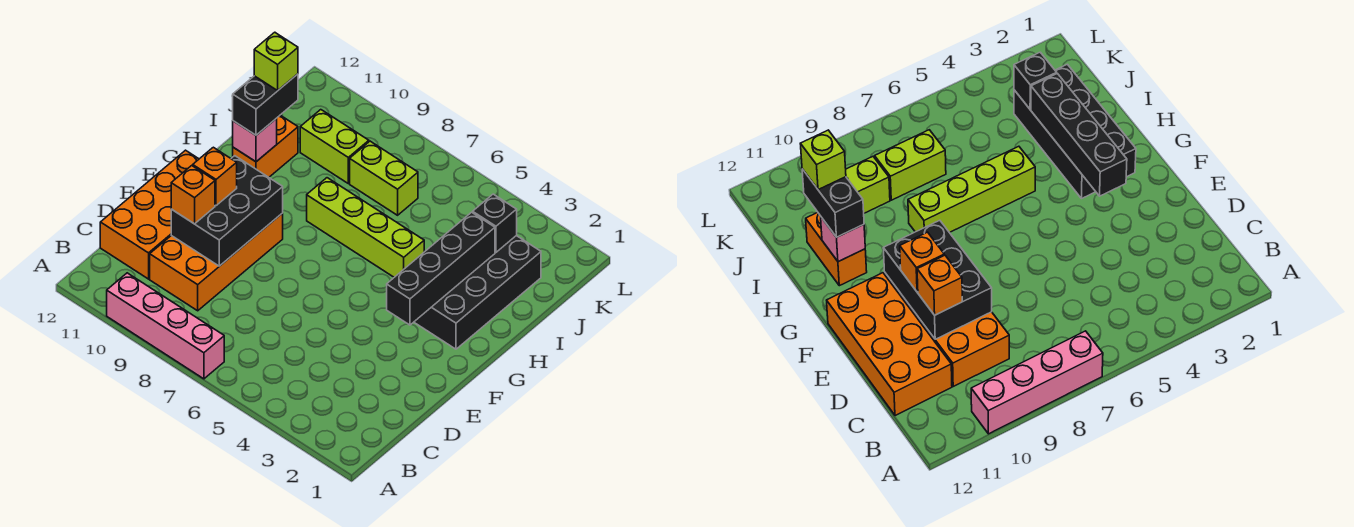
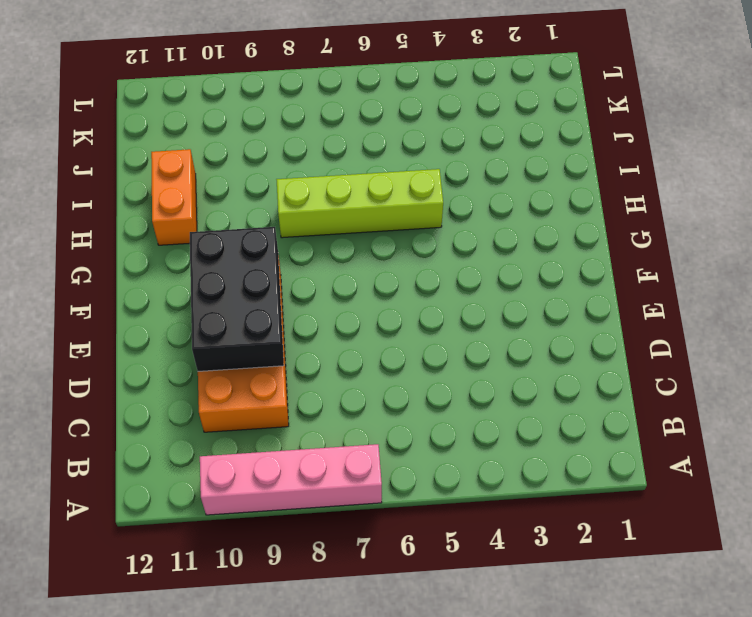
none -> orange brick C11:F12 level 1
none -> black brick G2:J3 level 1
none -> lime brick J7:J8 level 1

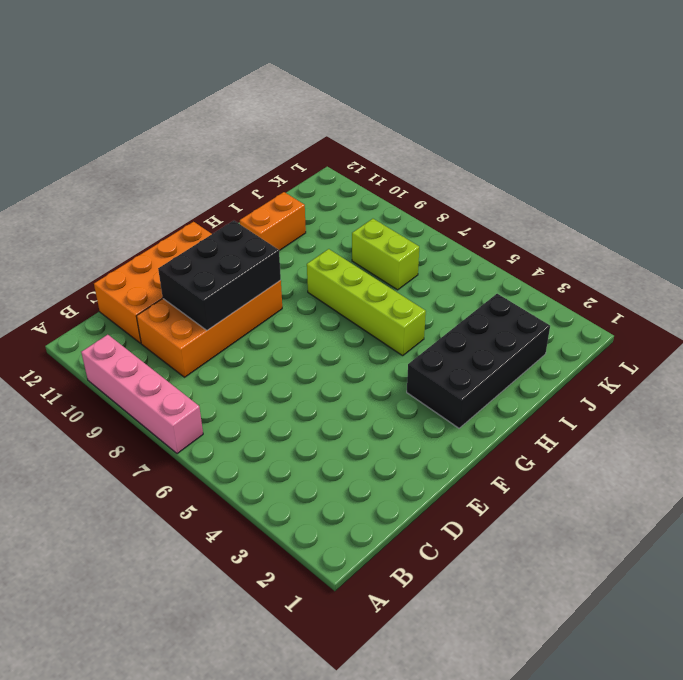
none -> lime brick J9:J10 level 1
none -> black brick F3:I3 level 2
none -> pink brick H11 level 2

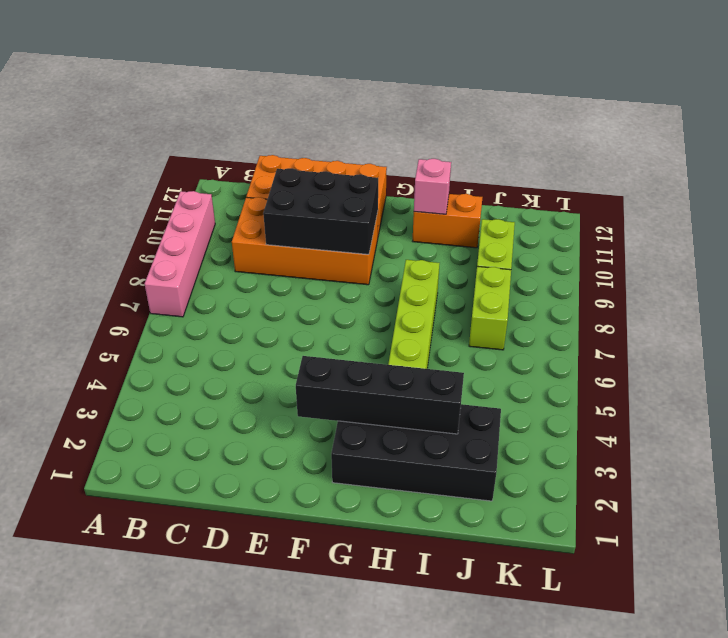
none -> black brick J3 level 2
none -> orange brick D10 level 3
none -> orange brick E10 level 3

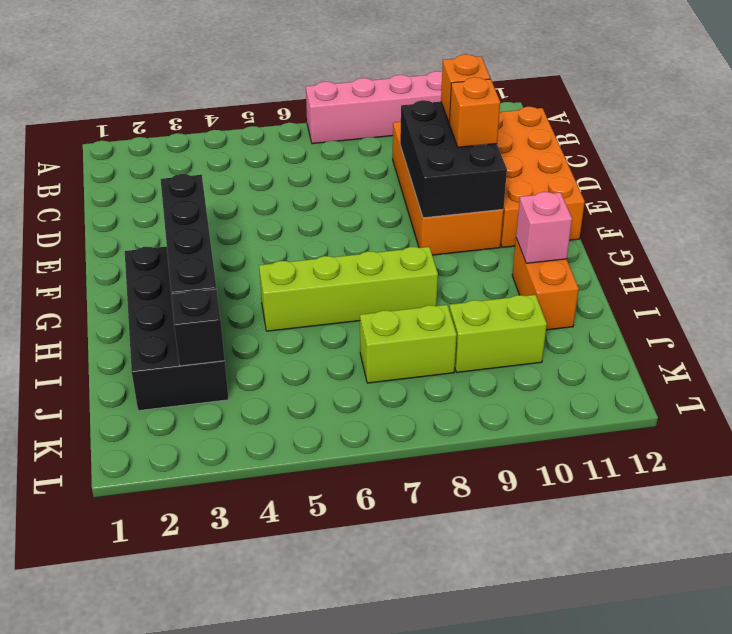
none -> black brick H11:I11 level 3
none -> lime brick I11 level 4

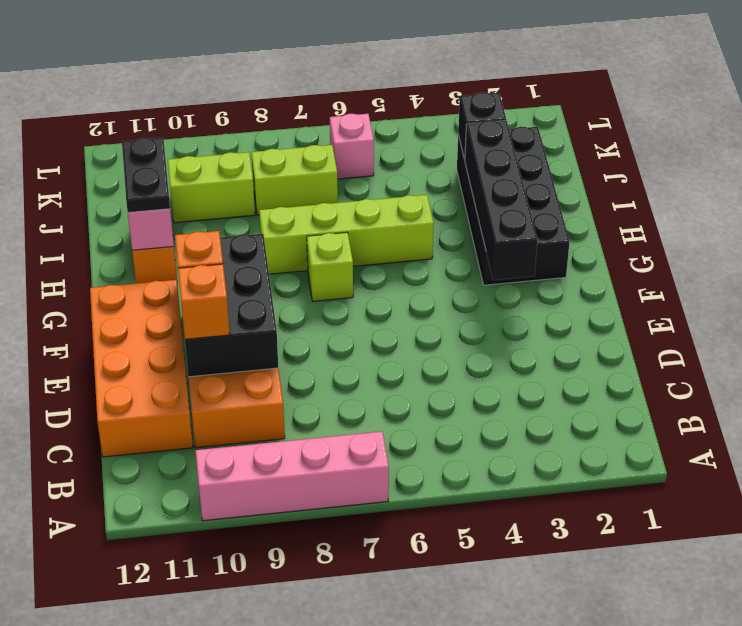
lime brick G7 level 1 -> lime brick I11 level 4
black plate H11:I11 level 3 -> black brick H11:I11 level 3
pink brick K6 level 1 -> none

